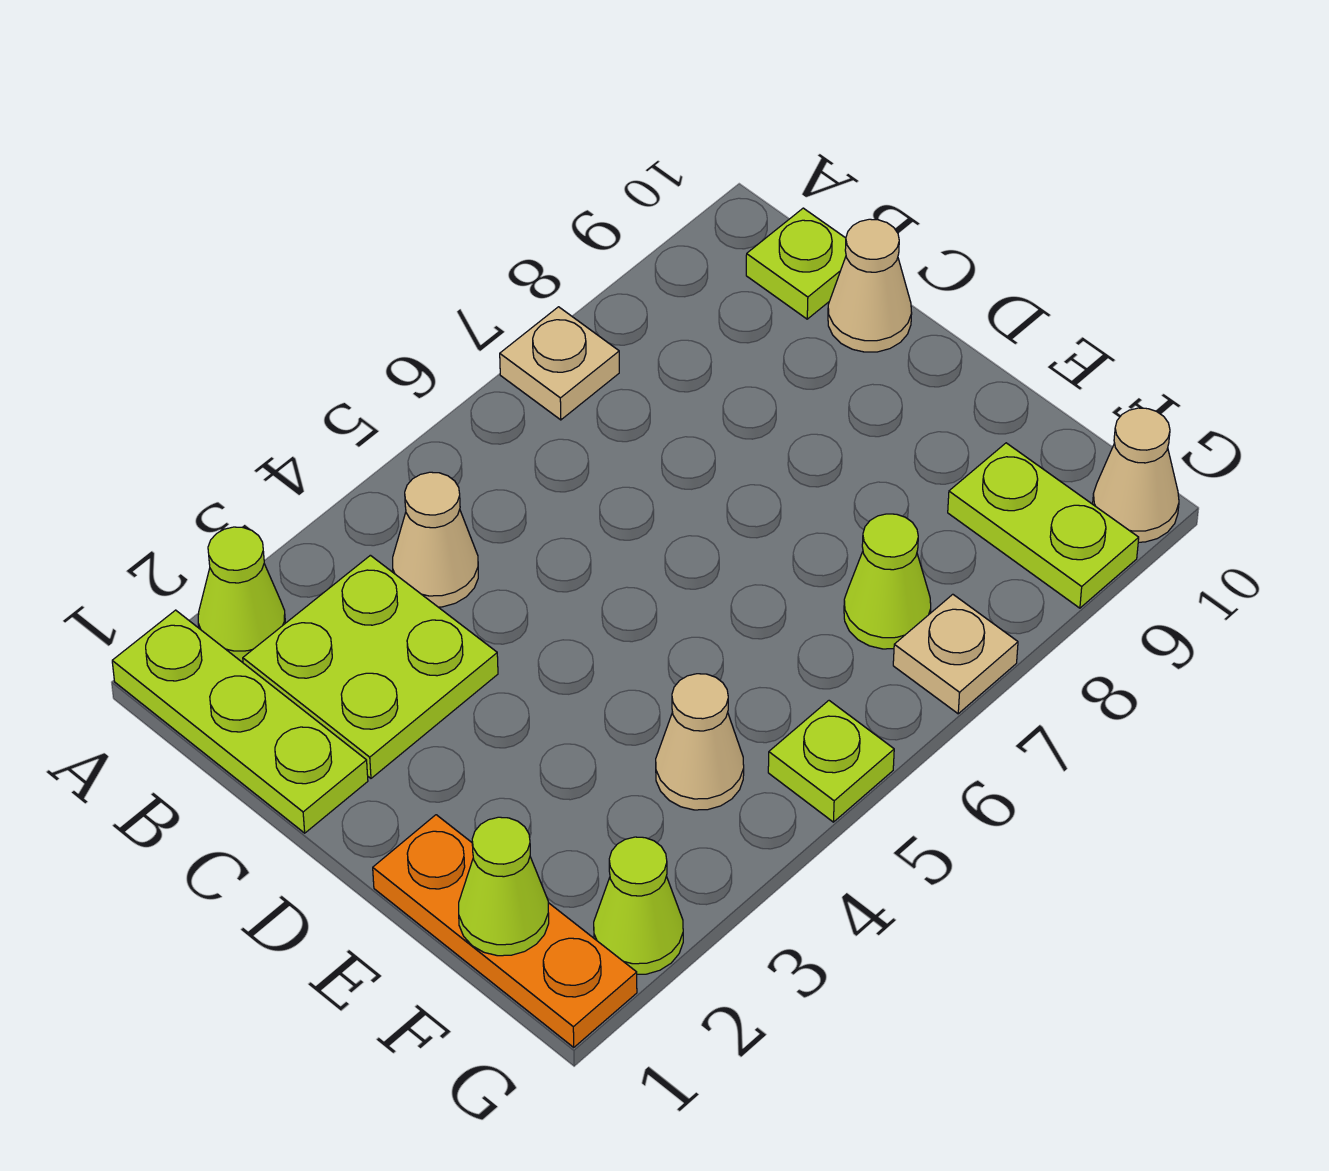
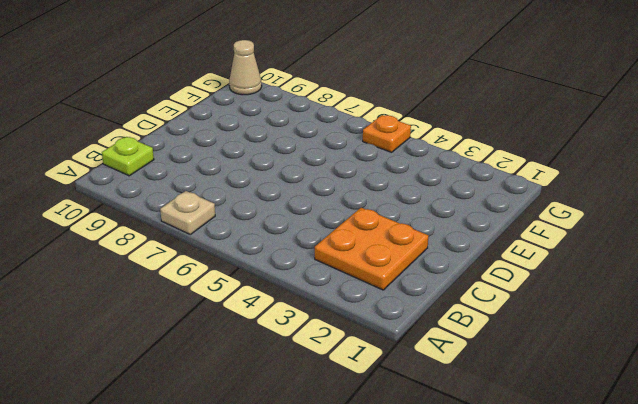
orange plate B2:C3 level 1 -> lime plate B2:C3 level 1
orange plate G5 level 1 -> lime plate G5 level 1
none -> lime plate A1:C1 level 1
none -> lime cone A2 level 1
none -> tan cone B4 level 1

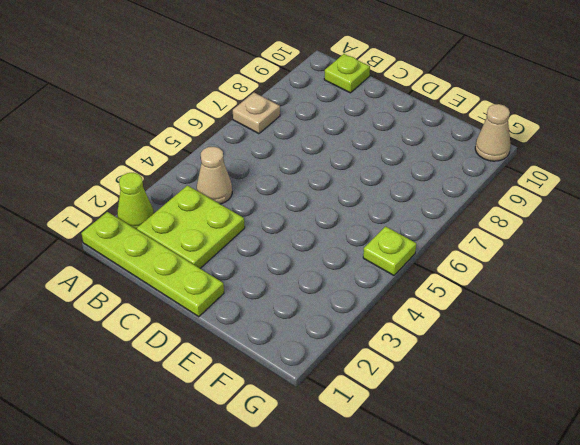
lime plate A1:D1 level 1 -> lime plate A1:C1 level 1
none -> tan cone C10 level 1
none -> orange plate E1:G1 level 1
none -> tan cone F4 level 1

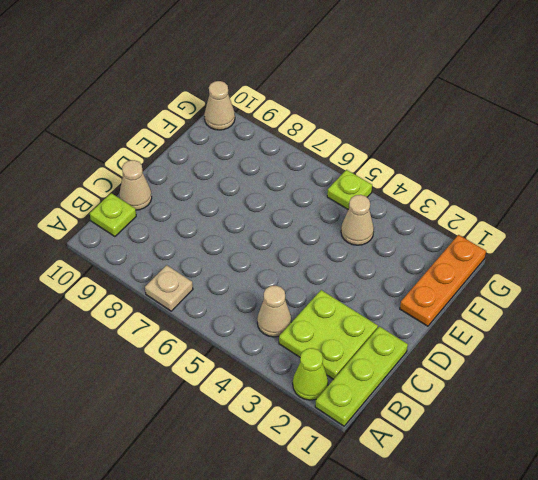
none -> lime cone F7 level 1
none -> lime plate F9:G9 level 1
none -> lime cone G2 level 1

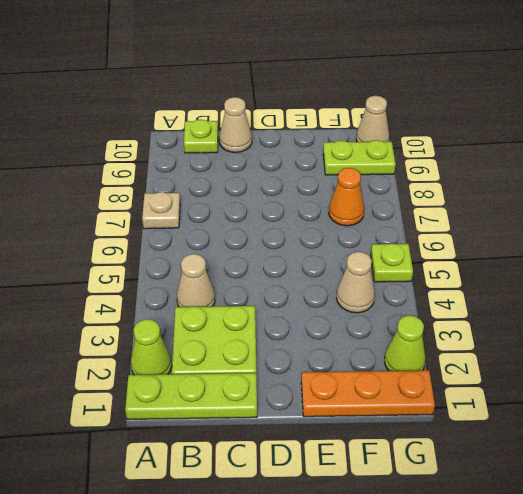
orange cone F7 level 1 -> lime cone F7 level 1
none -> tan plate G7 level 1
none -> lime cone F1 level 2

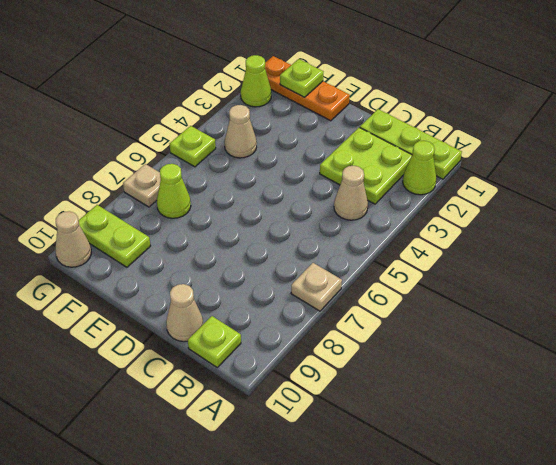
lime plate F1 level 2 -> lime cone F1 level 2

